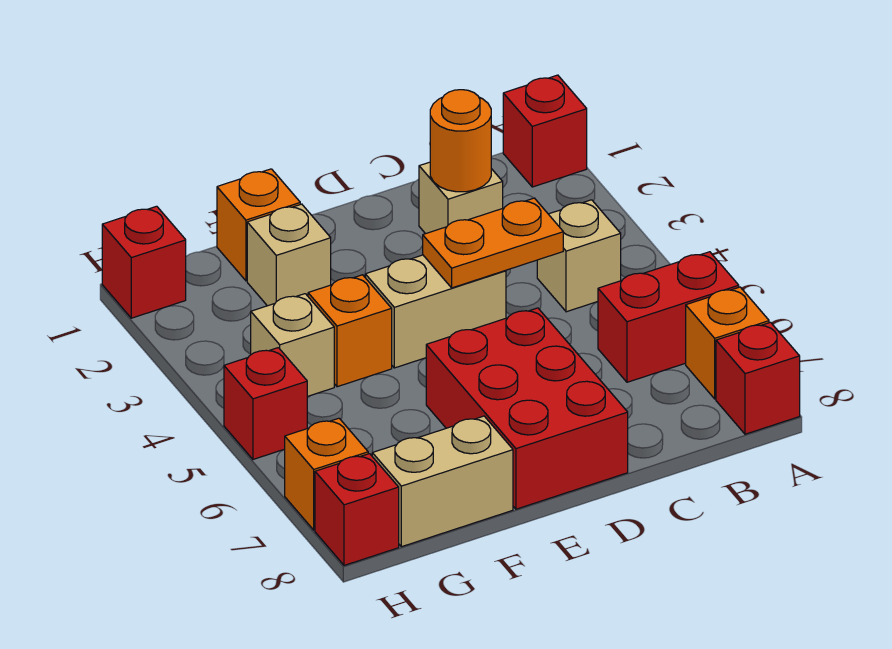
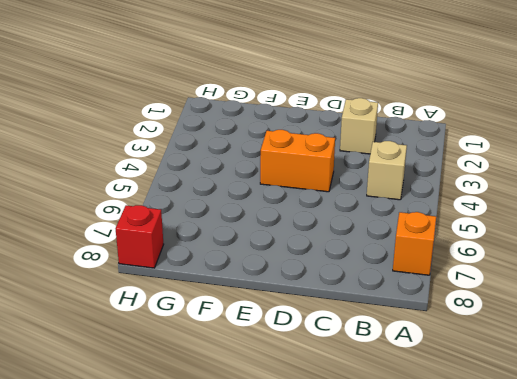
orange brick D4:E4 level 1 -> tan brick D4:E4 level 1
none -> red brick A1 level 1
none -> red brick A6:B6 level 1
none -> red brick A8 level 1

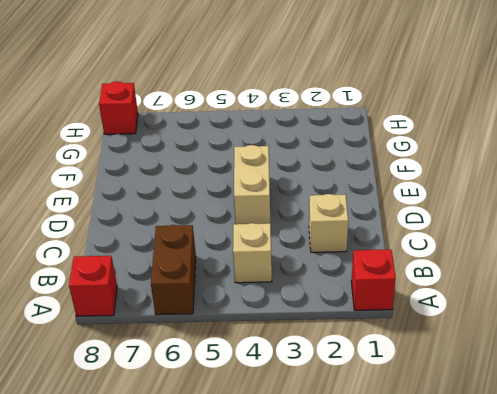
brown brick A6:B6 level 1 -> red brick A6:B6 level 1
none -> orange brick A7 level 1
none -> red brick D6:E8 level 1
none -> orange brick F1 level 1

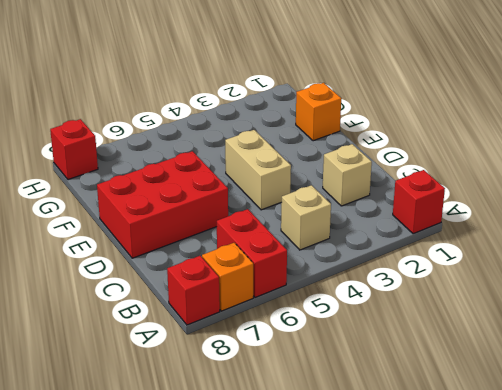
none -> tan brick F2 level 1
none -> orange brick F4 level 1
none -> tan brick F8:G8 level 1

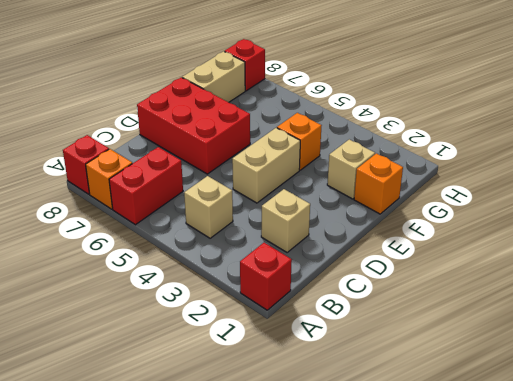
none -> tan brick G4 level 1
none -> red brick H1 level 1
none -> red brick H5 level 1

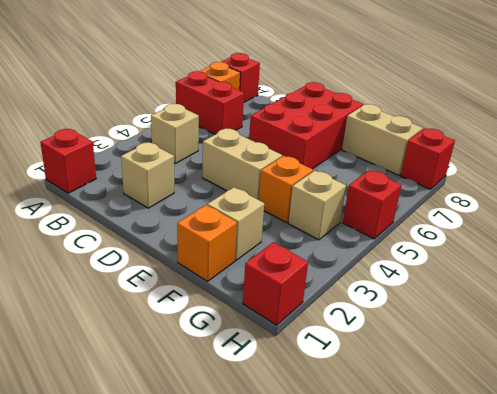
none -> orange brick H7 level 1
none -> orange round brick C2 level 2
none -> orange plate C4:D4 level 2

